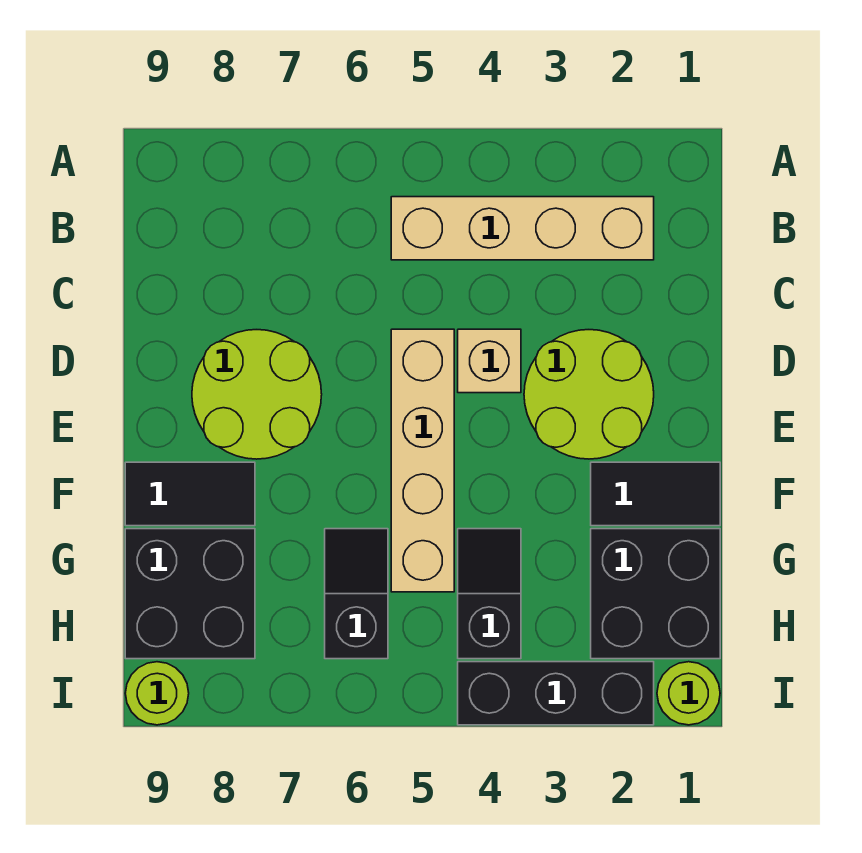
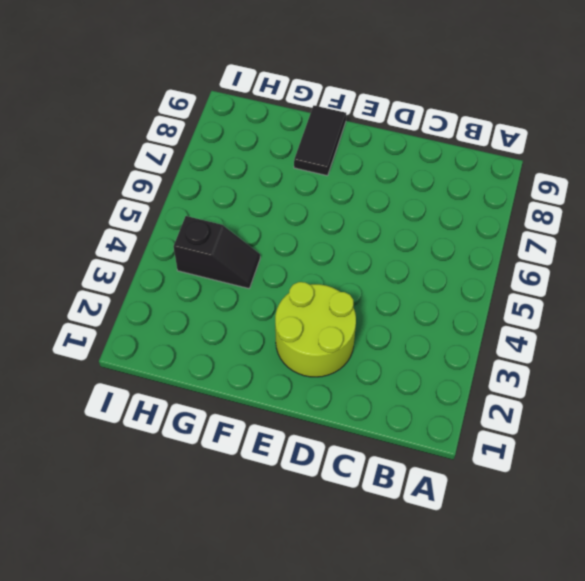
none -> tan brick B2:B5 level 1
none -> tan brick D4 level 1
none -> tan brick D5:G5 level 1

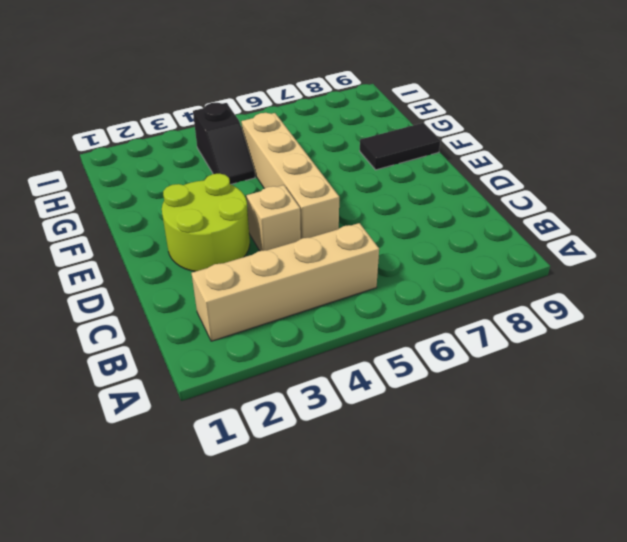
none -> lime round brick D7:E8 level 1
none -> black tile F1:F2 level 1
none -> black brick G1:H2 level 1

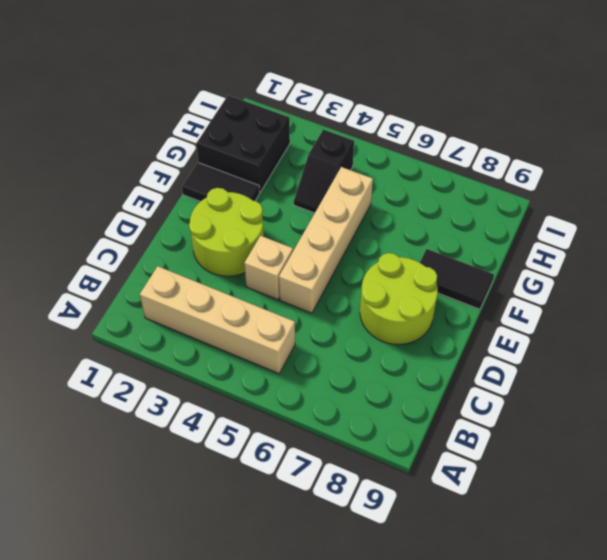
none -> black slope G6:H6 level 1 top H
none -> black brick G8:H9 level 1
none -> lime round brick I1 level 1

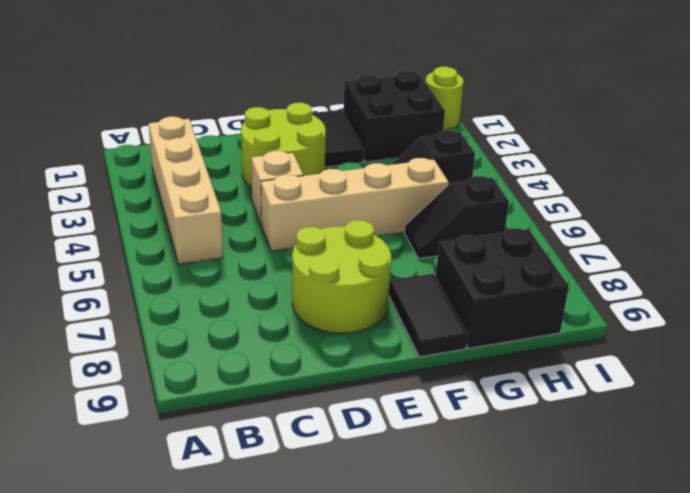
none -> black brick I2:I4 level 1
none -> lime round brick I9 level 1

